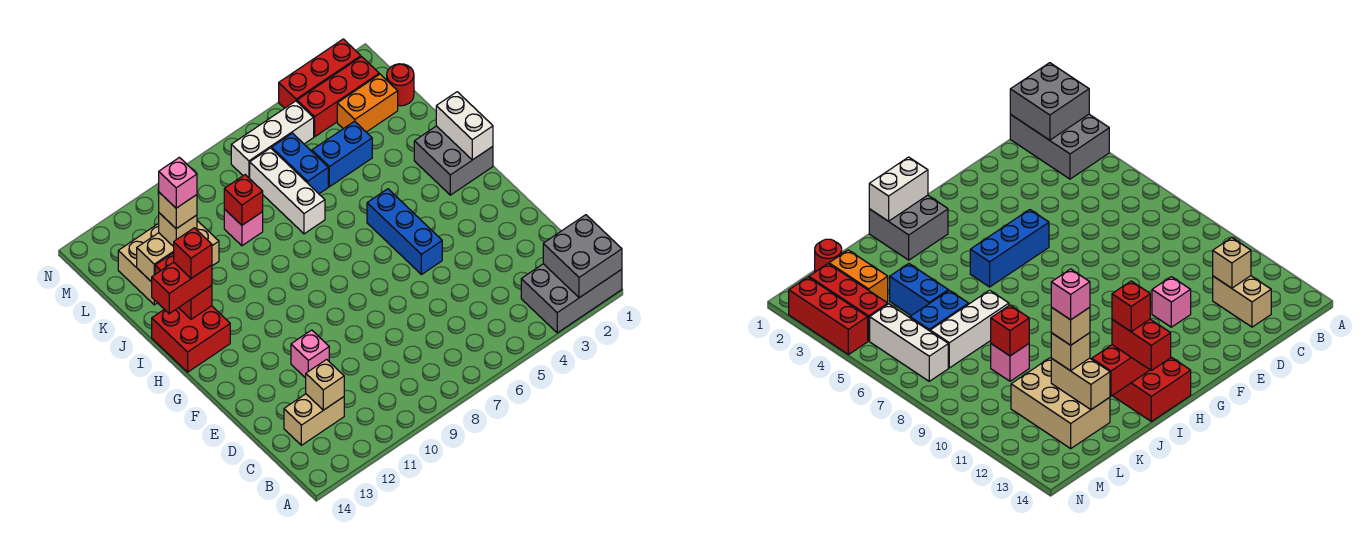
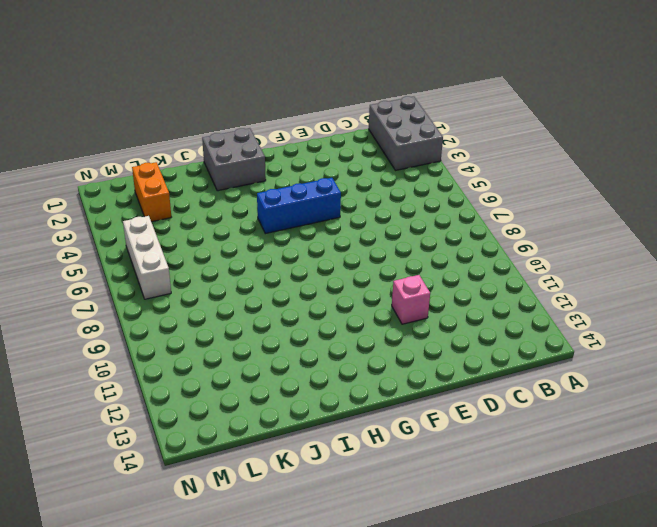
none -> tan brick C12:C13 level 1
none -> red brick H13:I14 level 1
none -> white brick J7:L7 level 1

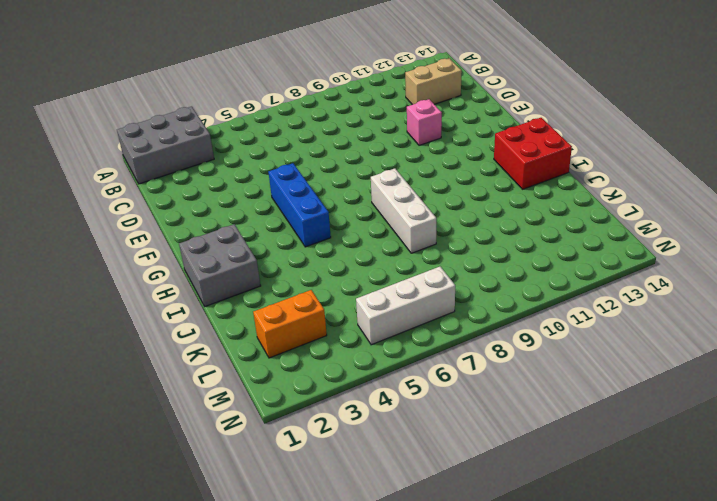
white brick H8:J8 level 1 -> white brick J7:L7 level 1
none -> blue brick K4:K5 level 1
none -> blue brick K6:L6 level 1
none -> pink brick K9 level 1

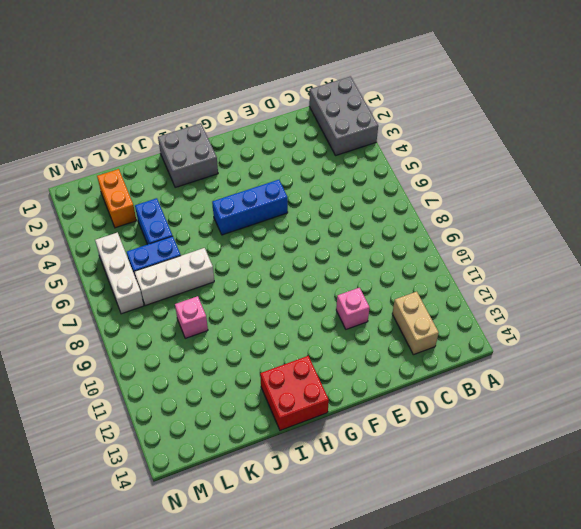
none -> tan brick K11:L13 level 1
none -> red round brick L1 level 1
none -> red brick M2:M4 level 1

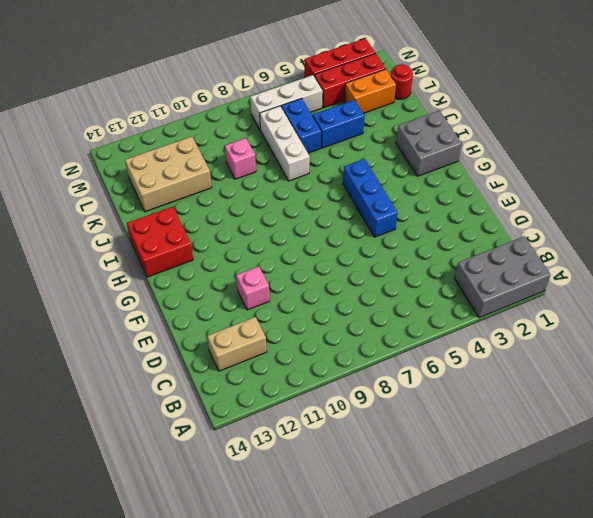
none -> grey brick A1:B2 level 2
none -> tan brick C12 level 2
none -> white brick H1:I1 level 2

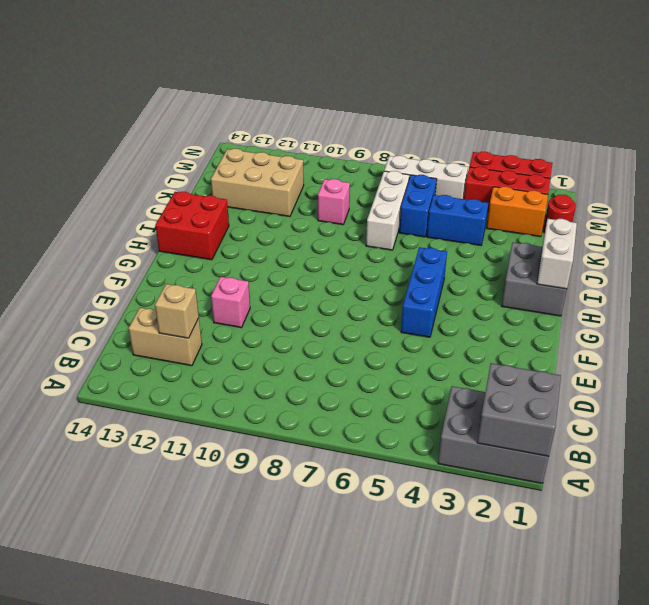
none -> red brick I13:J13 level 2
none -> red brick K9 level 2
none -> tan brick K12:K13 level 2

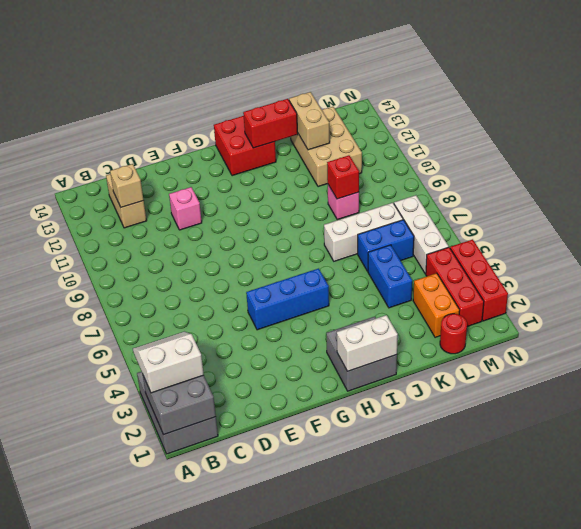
white slope A2:B3 level 3 top 2 -> none
none -> red brick I13:I14 level 3
none -> tan brick K12 level 3
none -> red brick I13 level 4

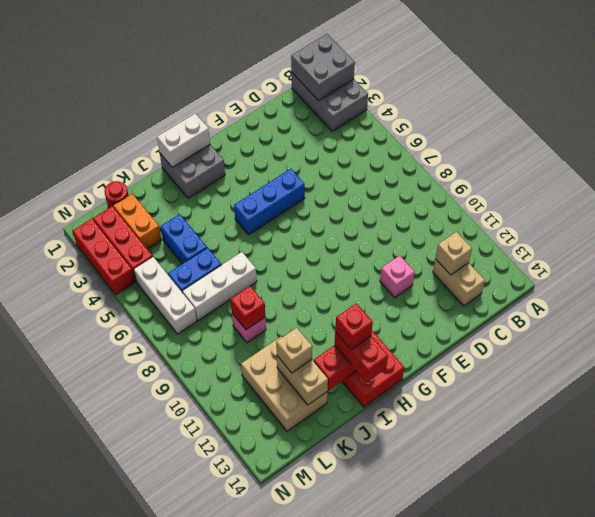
none -> tan brick K12 level 4
none -> pink brick K12 level 5

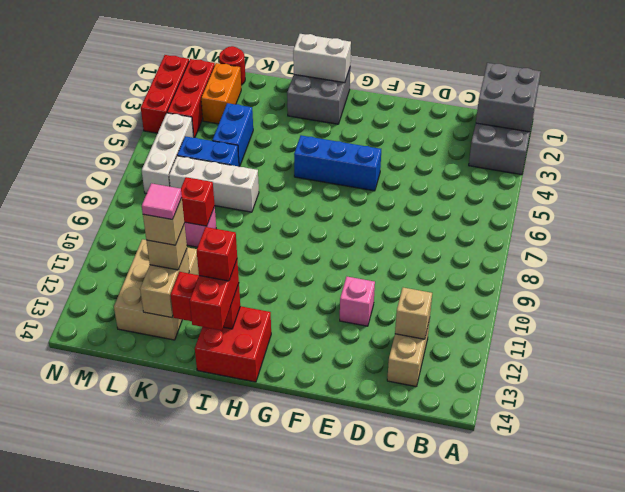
pink tile K12 level 5 -> pink brick K12 level 5

